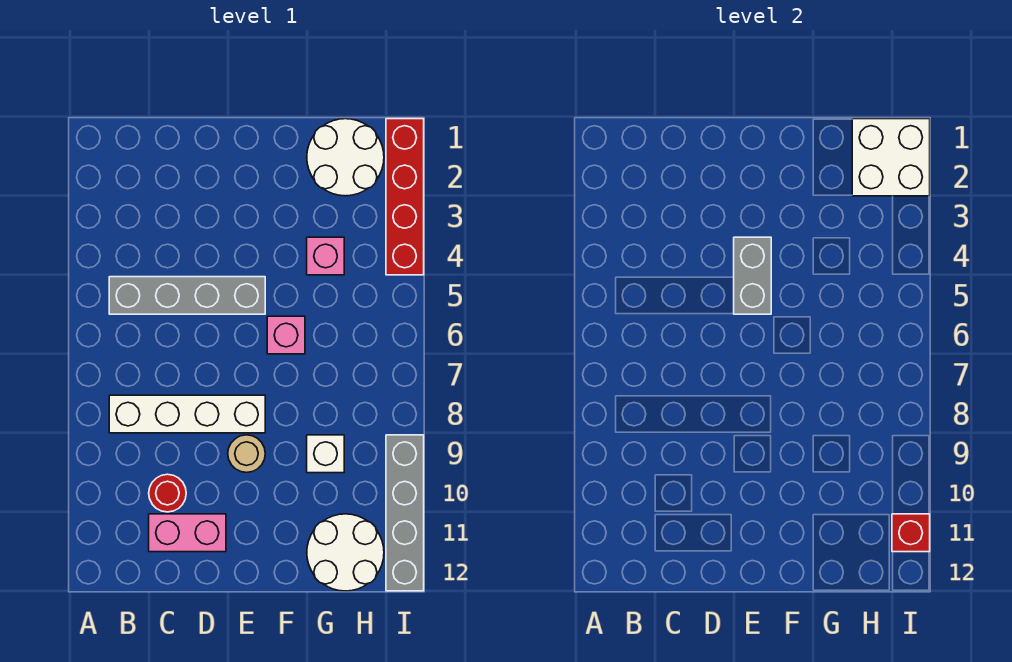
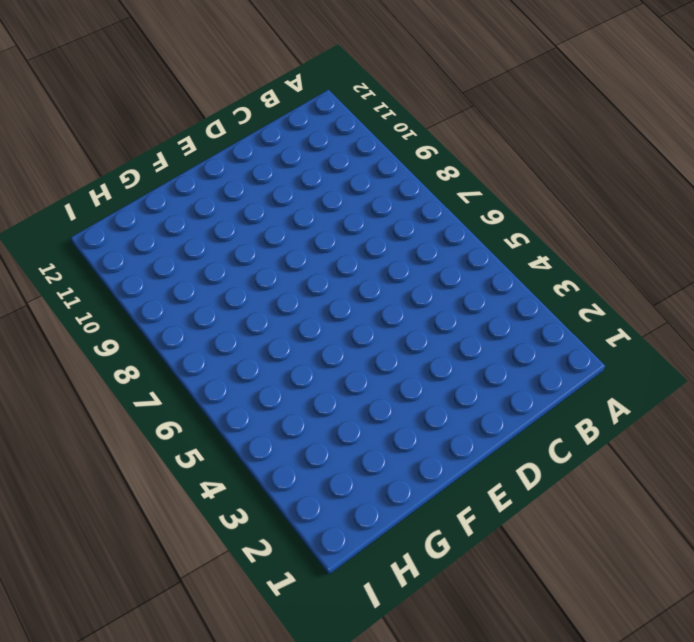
none -> grey brick B5:E5 level 1
none -> white brick B8:E8 level 1
none -> red round brick C10 level 1

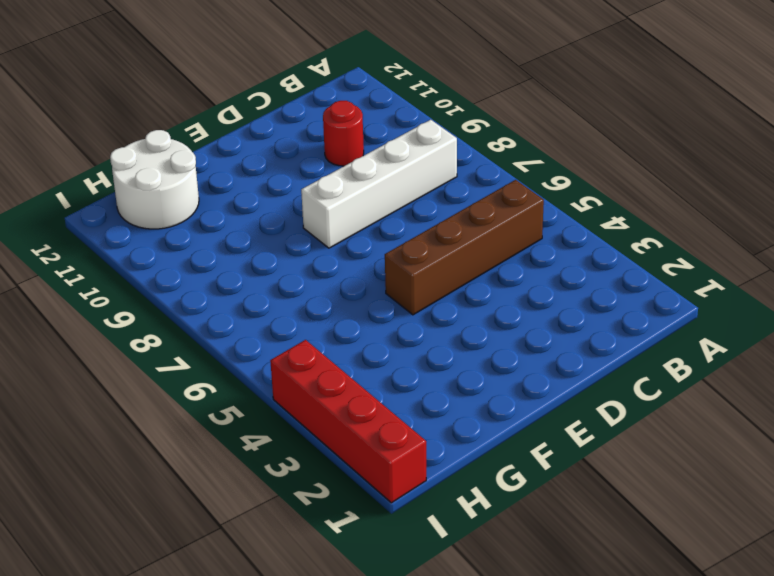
brown brick B5:E5 level 1 -> grey brick B5:E5 level 1
none -> pink brick C11:D11 level 1
none -> tan round brick E9 level 1
none -> pink brick F6 level 1

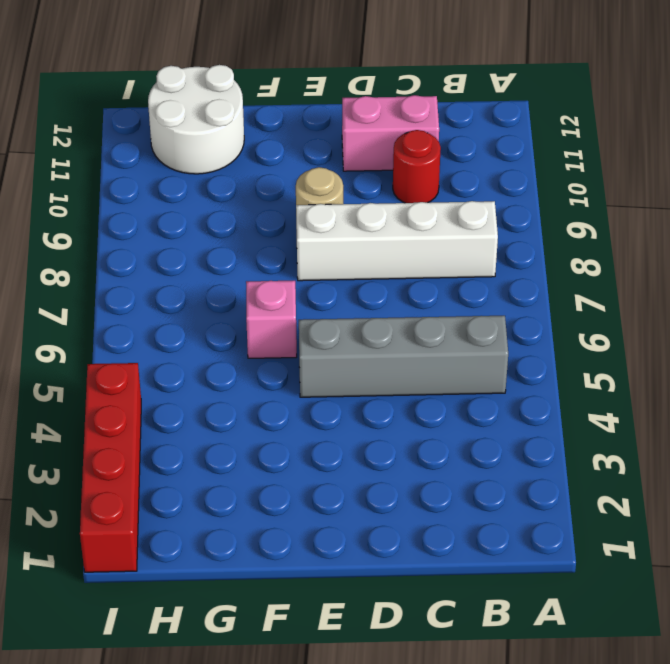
none -> white round brick G1:H2 level 1
none -> pink brick G4 level 1
none -> white brick G9 level 1

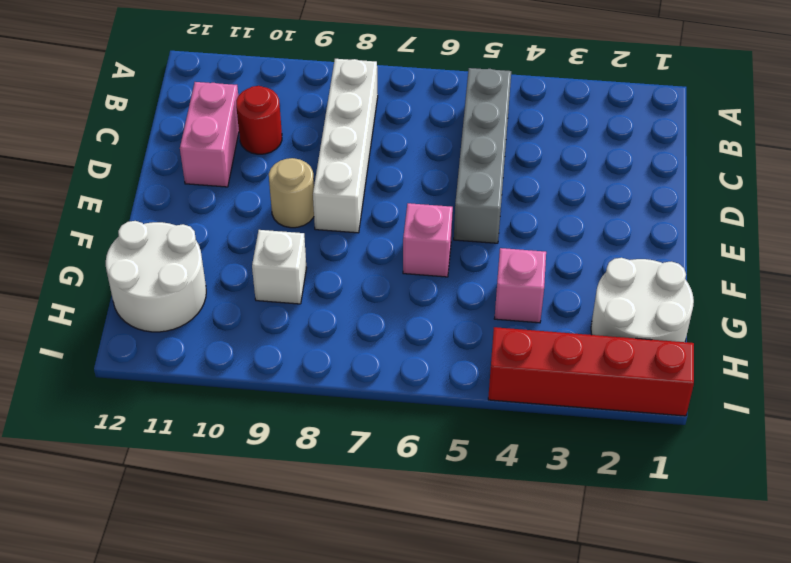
none -> grey brick I9:I12 level 1
none -> grey brick E4:E5 level 2
none -> white brick H1:I2 level 2

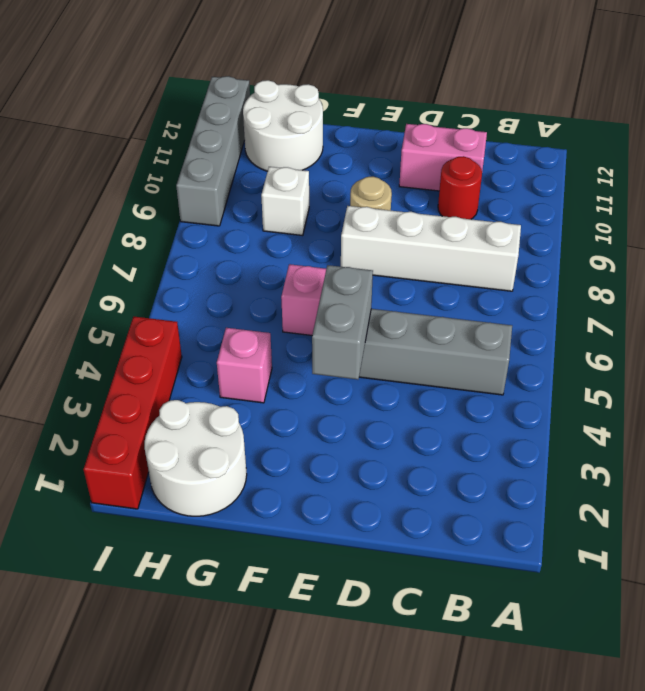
none -> white brick H1:I2 level 2
none -> red brick I11 level 2

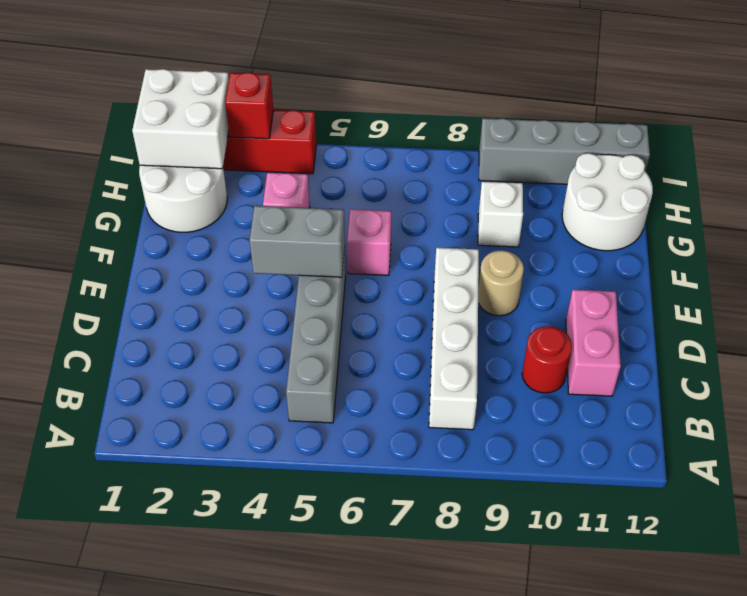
red brick I3 level 2 -> red brick I11 level 2

